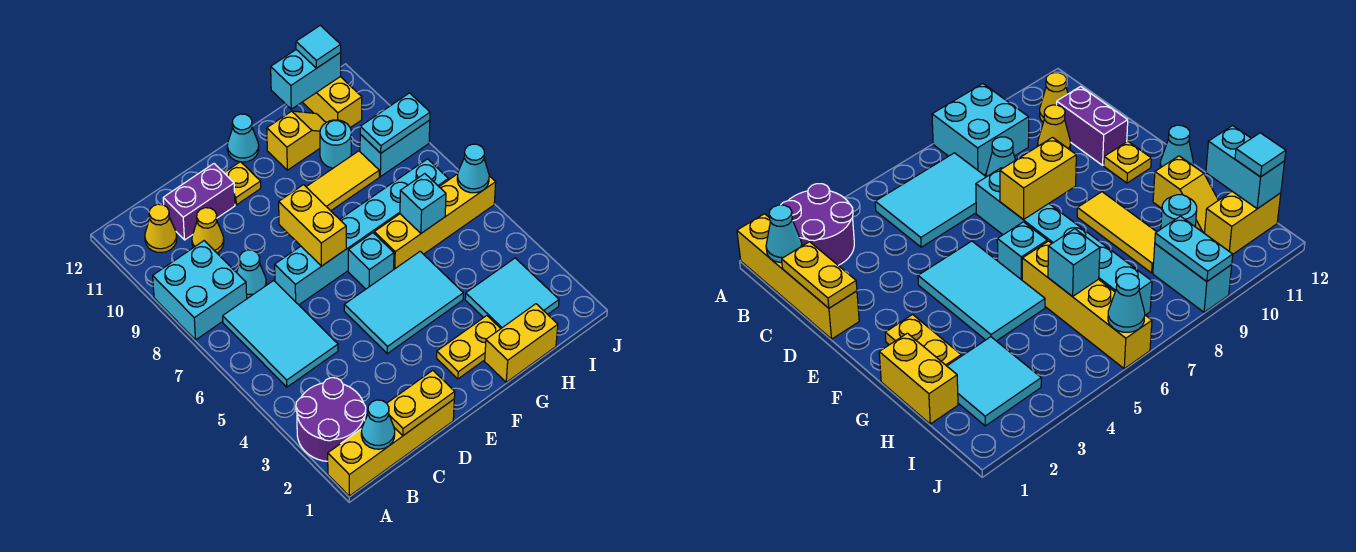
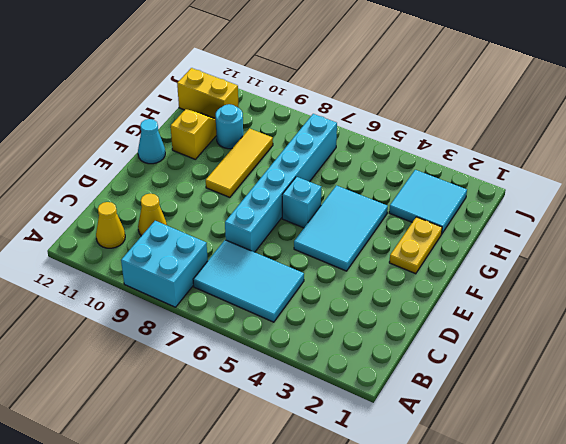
none -> yellow brick A1:D1 level 1
none -> purple round brick A2:B3 level 1
none -> cyan cone C8 level 1
none -> purple brick C11:D11 level 1

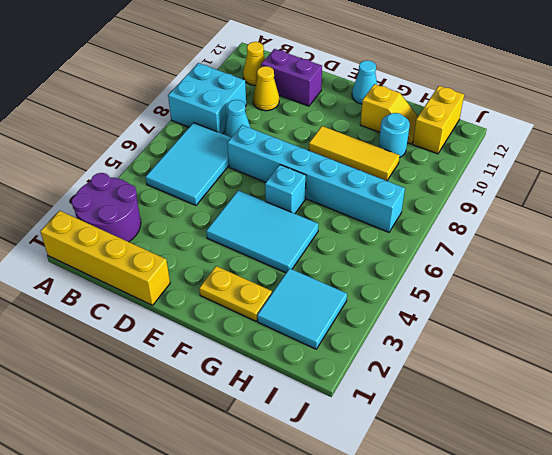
none -> yellow plate E11 level 1
none -> yellow brick G1:H1 level 1
none -> yellow brick G6:J6 level 1
none -> cyan brick I9:J9 level 1

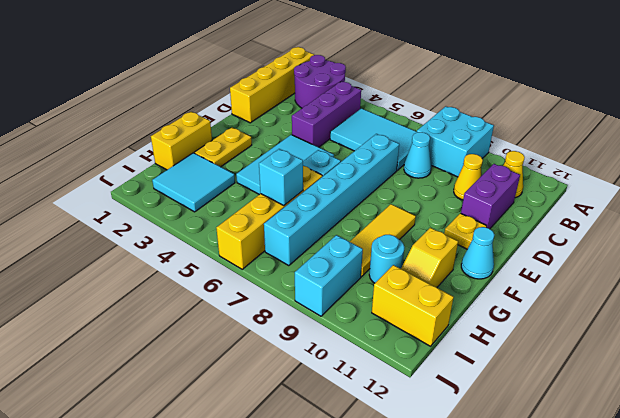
purple brick B4:D4 level 1 -> none
none -> cyan cone B1 level 2
none -> yellow plate C1:D1 level 2
none -> yellow brick E7:E8 level 2
none -> cyan brick H12:I12 level 2

